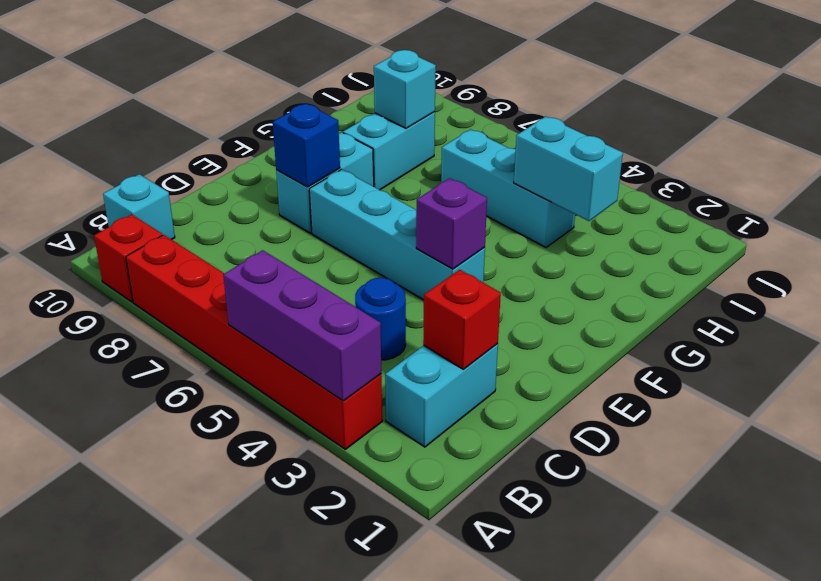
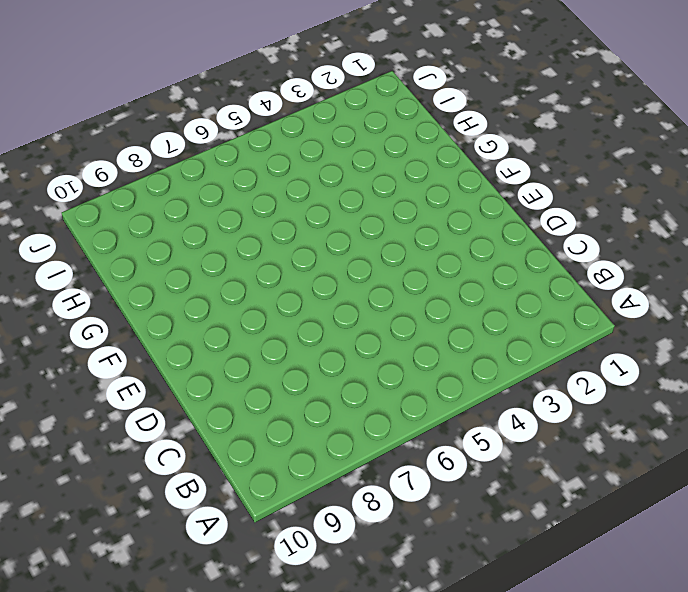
none -> red brick A3:A8 level 1
none -> red brick A9 level 1
none -> cyan brick B2:C2 level 1

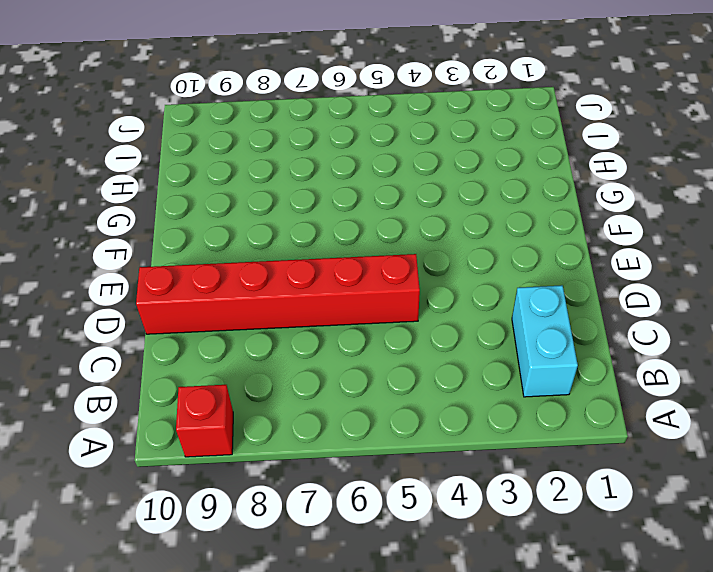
red brick D5:D10 level 1 -> red brick A3:A8 level 1
none -> cyan brick B10 level 1
none -> blue round brick C4 level 1
none -> cyan brick E4:E7 level 1

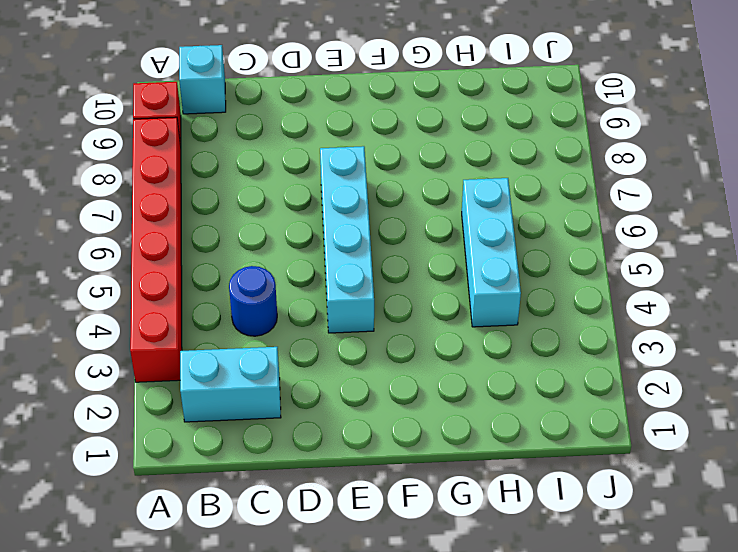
none -> cyan brick E8:F8 level 1
none -> cyan brick G8:H8 level 1
none -> purple brick A3:A5 level 2

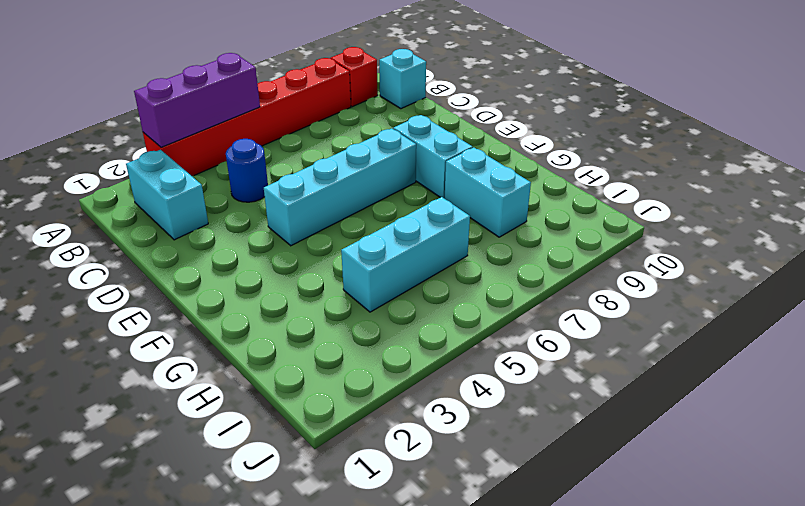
none -> red brick C2 level 2
none -> purple brick E4 level 2
none -> blue brick E8 level 2

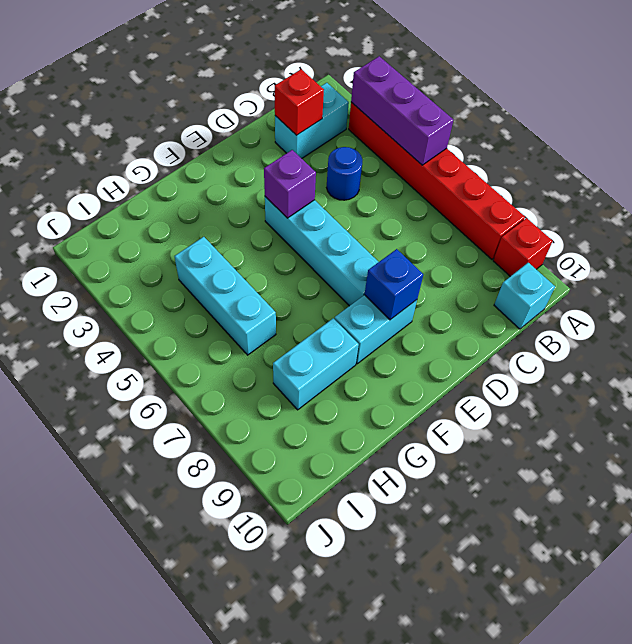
none -> cyan brick H3:H4 level 2
none -> cyan brick H8 level 2

